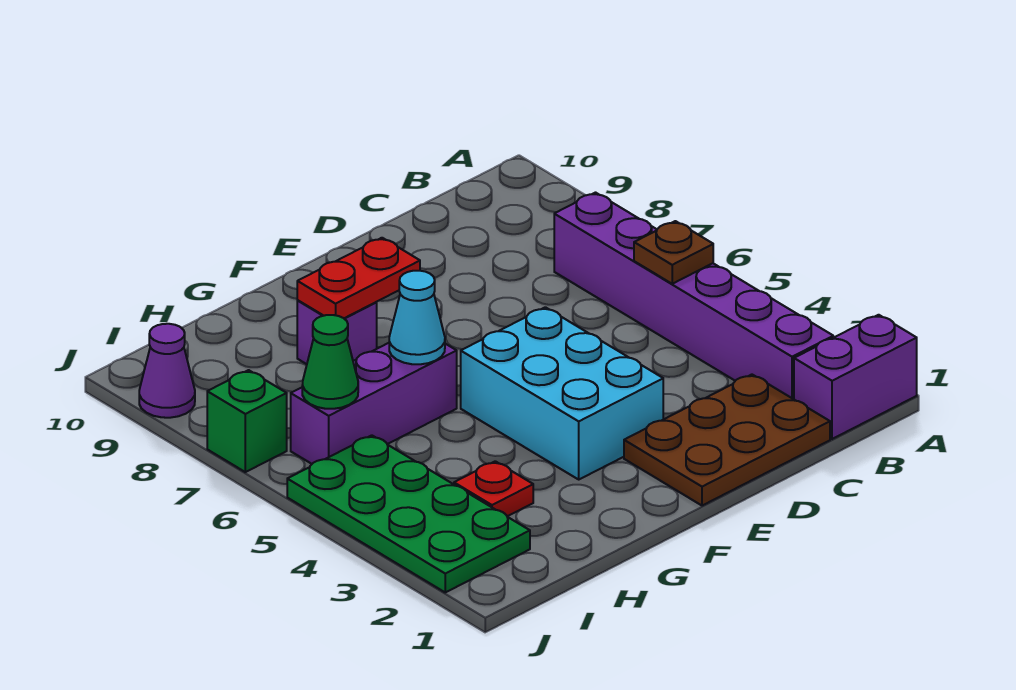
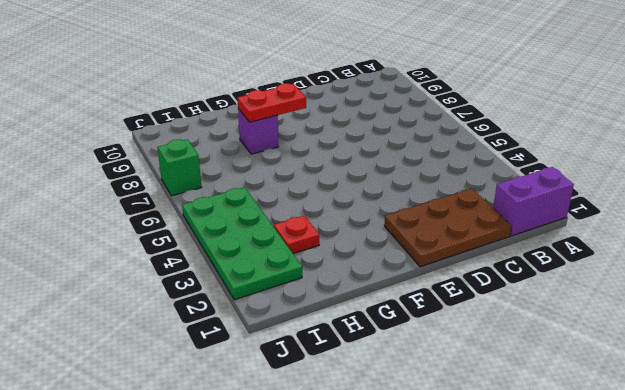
none -> purple brick B2:B7 level 1
none -> cyan brick E3:F5 level 1
none -> purple brick G6:I6 level 1

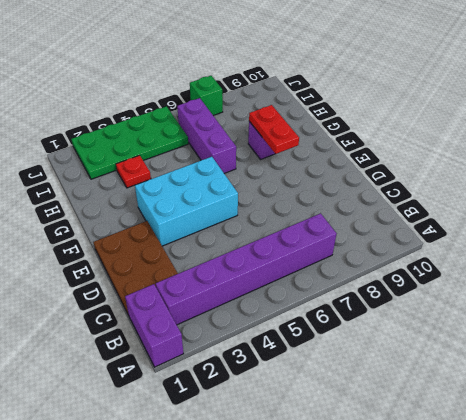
none -> purple cone J9 level 1
none -> brown plate B5 level 2
none -> cyan cone G6 level 2

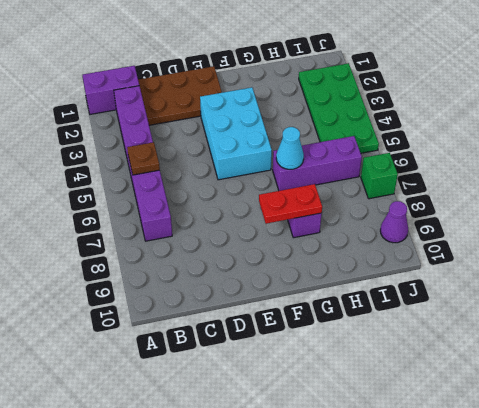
none -> red plate H3 level 1
none -> green cone I6 level 2

